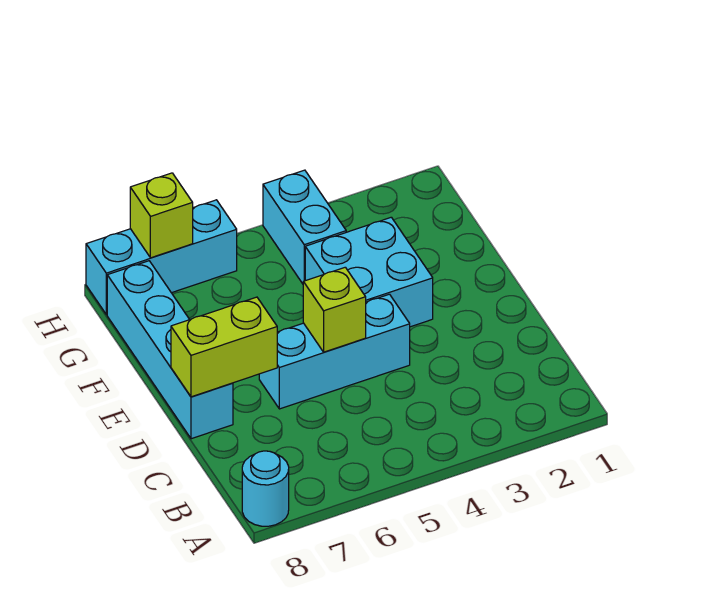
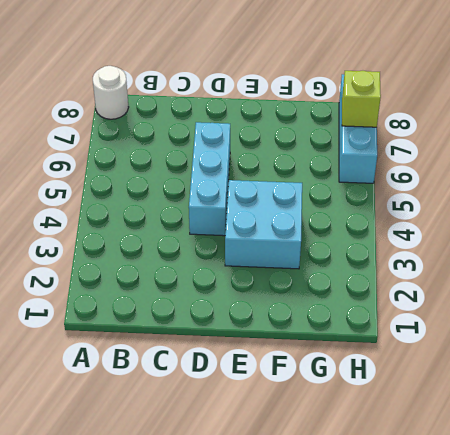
white round brick A8 level 1 -> cyan round brick A8 level 1
none -> cyan brick D8:G8 level 1
none -> cyan brick G4:H4 level 1

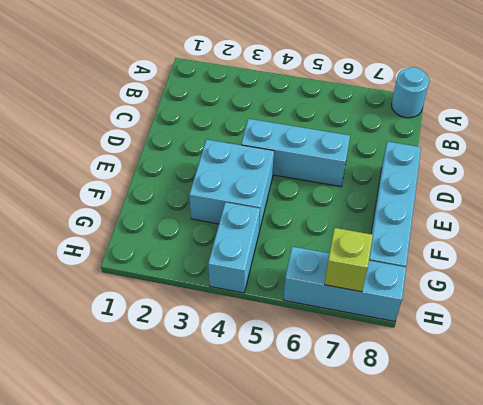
none -> lime brick D5 level 2
none -> lime brick D7:D8 level 2

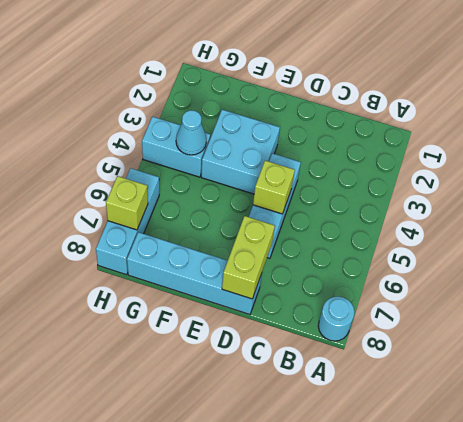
cyan cone G4 level 2 -> none

